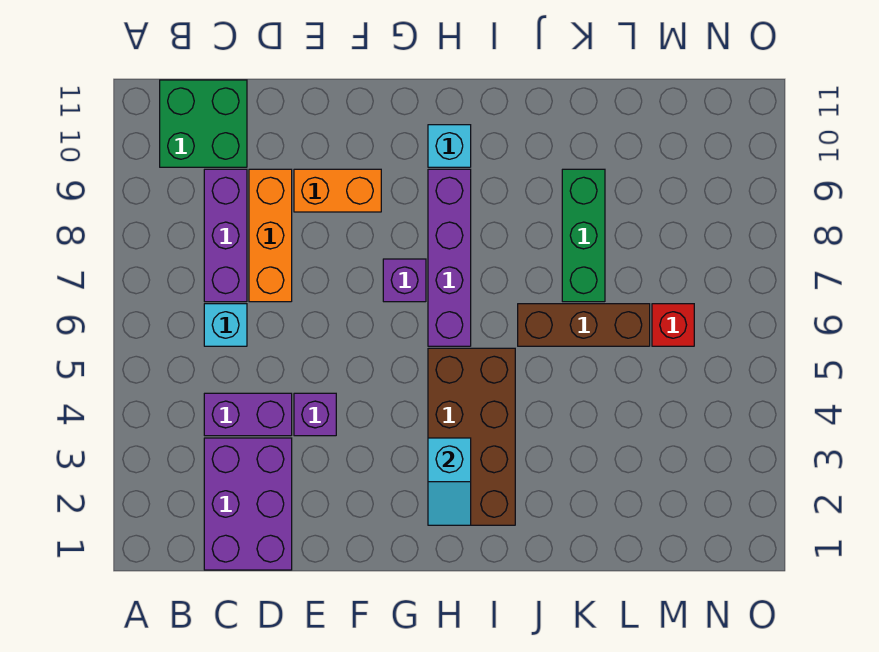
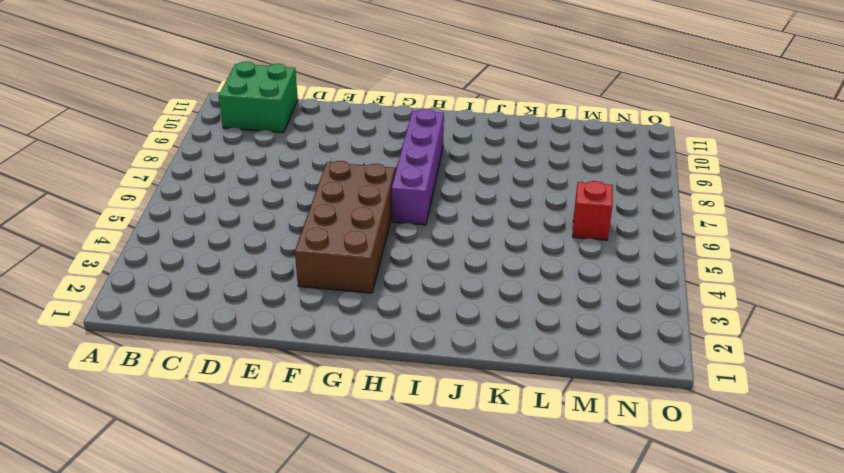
brown brick F3:G6 level 1 -> brown brick H2:I5 level 1
none -> purple brick C1:D3 level 1
none -> purple brick C4:D4 level 1
none -> cyan brick C6 level 1

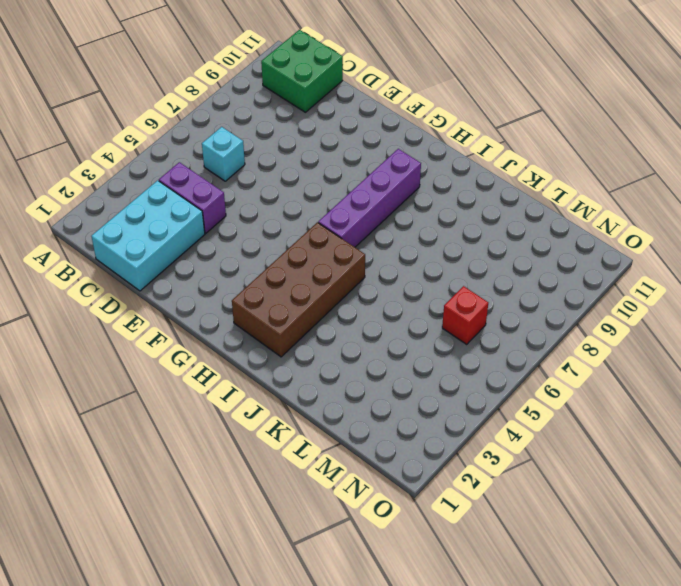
cyan brick C1:D3 level 1 -> purple brick C1:D3 level 1
none -> purple brick C7:C9 level 1
none -> orange brick D7:D9 level 1
none -> purple brick E4 level 1

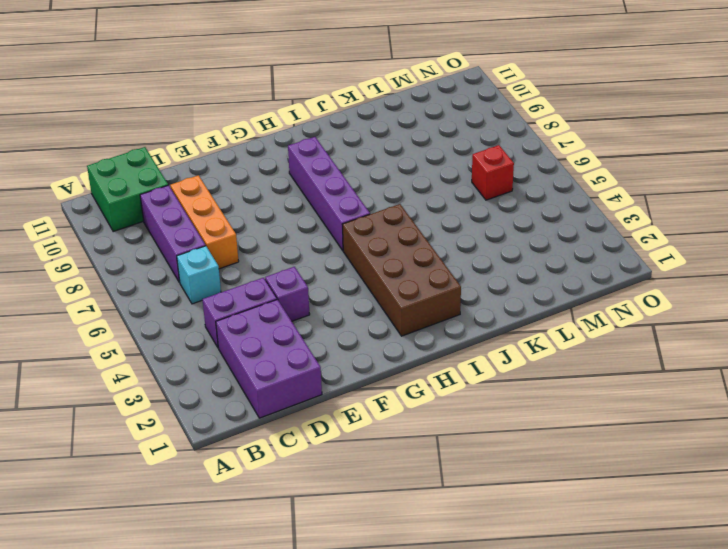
none -> orange brick E9:F9 level 1
none -> purple brick G7 level 1
none -> cyan brick H10 level 1

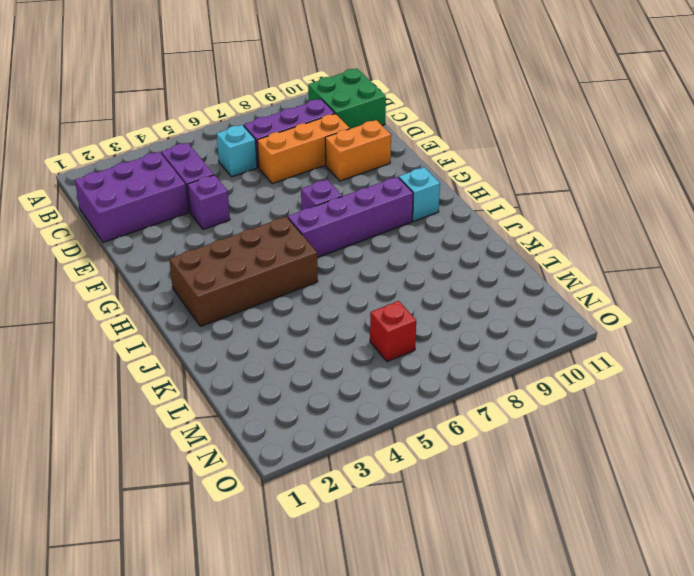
orange brick E9:E10 level 1 -> orange brick E9:F9 level 1
none -> brown brick J6:L6 level 1
none -> green brick K7:K9 level 1
none -> cyan slope H2:H3 level 2 top 3

